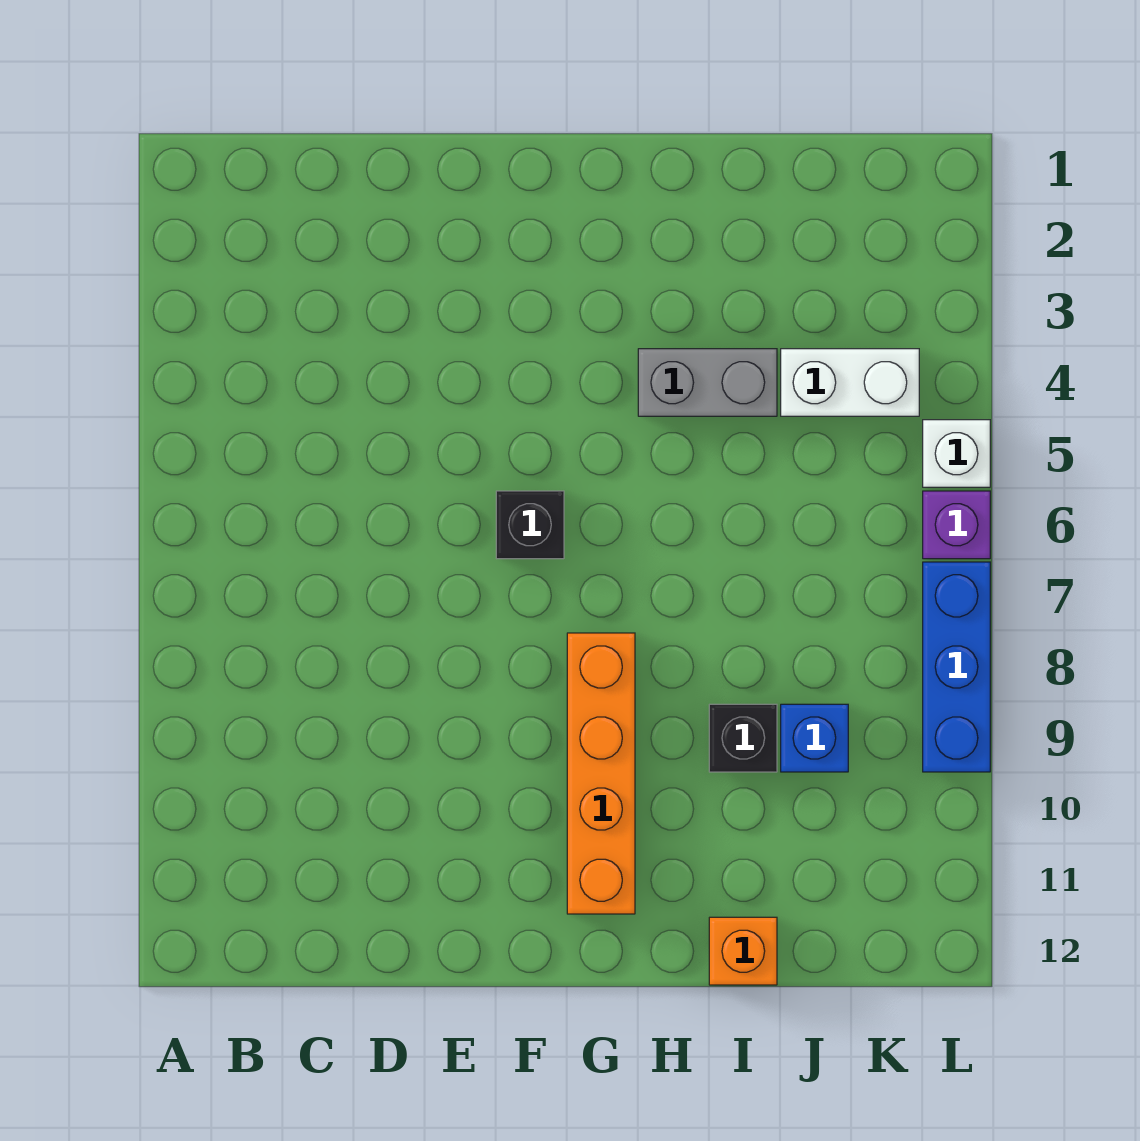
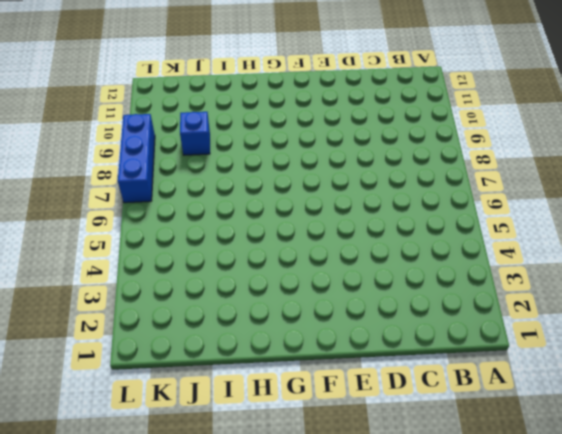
none -> black brick F6 level 1
none -> orange brick G8:G11 level 1

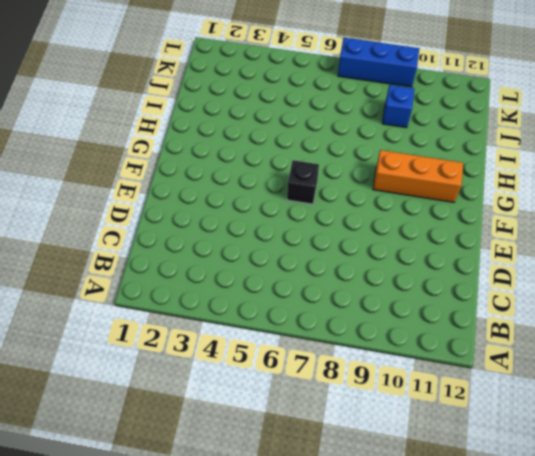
orange brick G9:G11 level 1 -> orange brick G8:G11 level 1
none -> grey brick H4:I4 level 1
none -> black brick I9 level 1

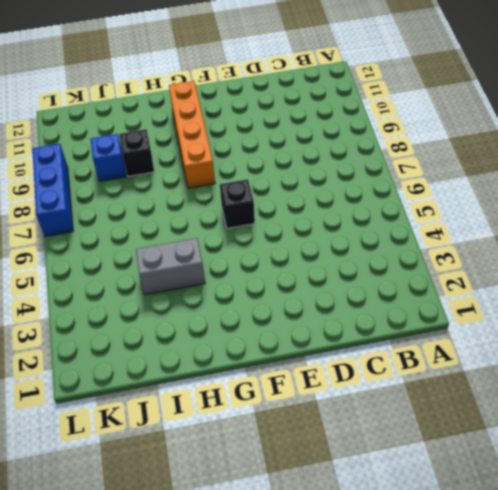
none -> orange brick I12 level 1
none -> white brick J4:K4 level 1

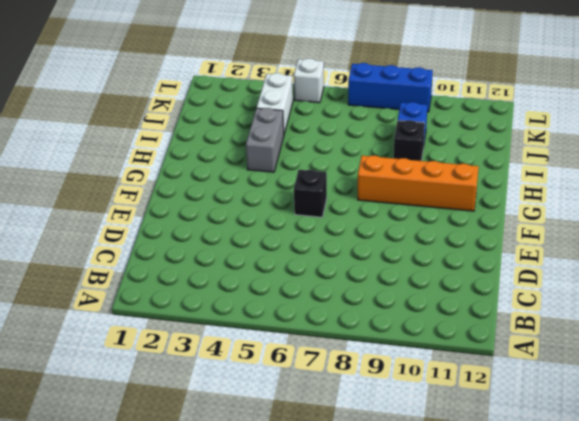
none -> orange brick I12 level 1
none -> purple brick L6 level 1

